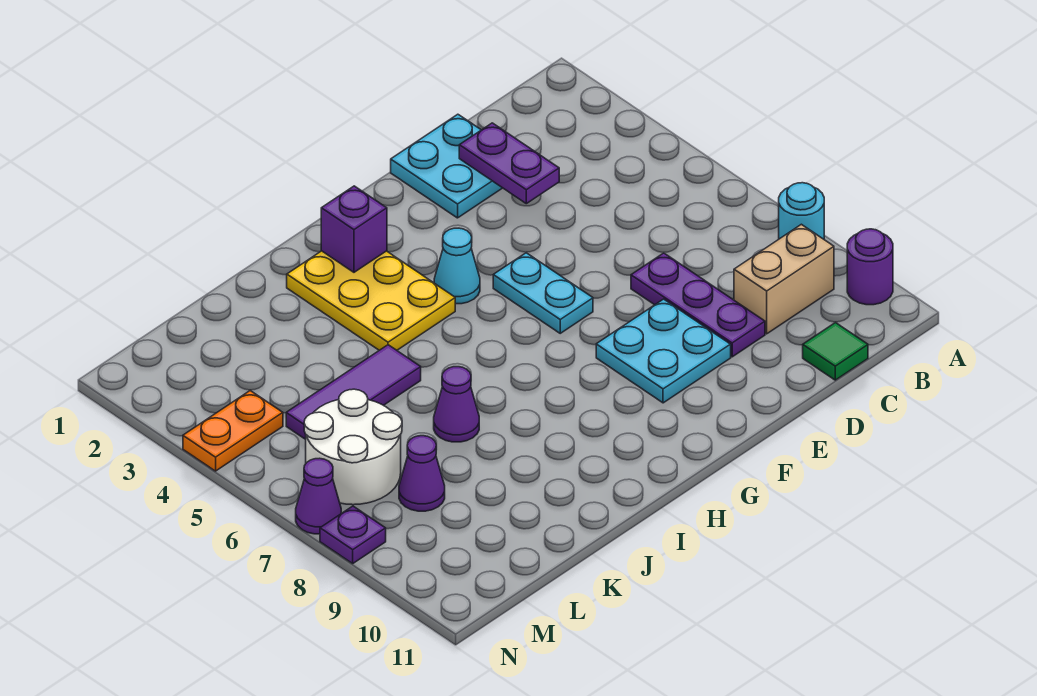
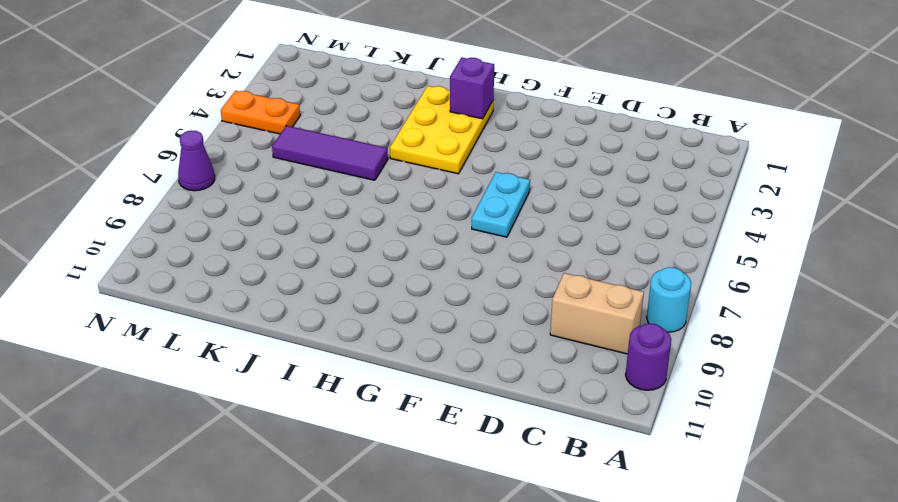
none -> green tile C11 level 1
none -> cyan plate D1:E2 level 1
none -> purple plate D7:D9 level 1

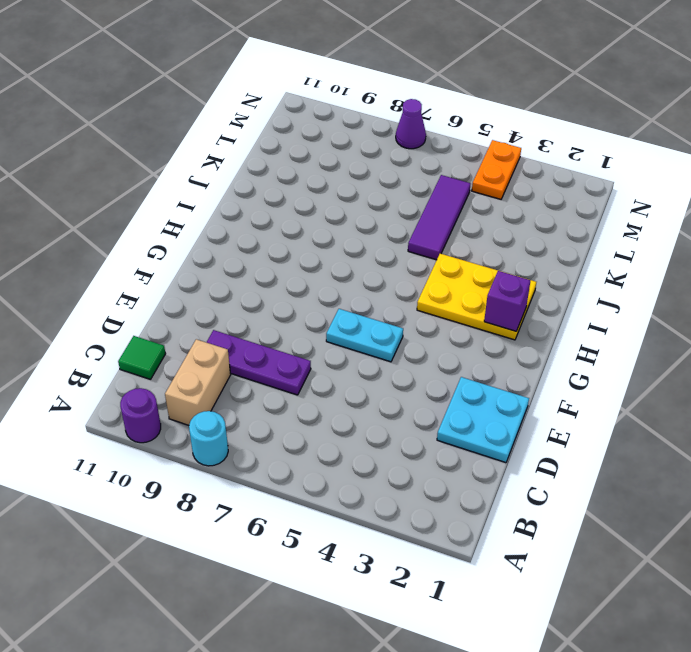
none -> cyan plate E8:F9 level 1
none -> cyan cone G4 level 1
none -> purple cone J7 level 1

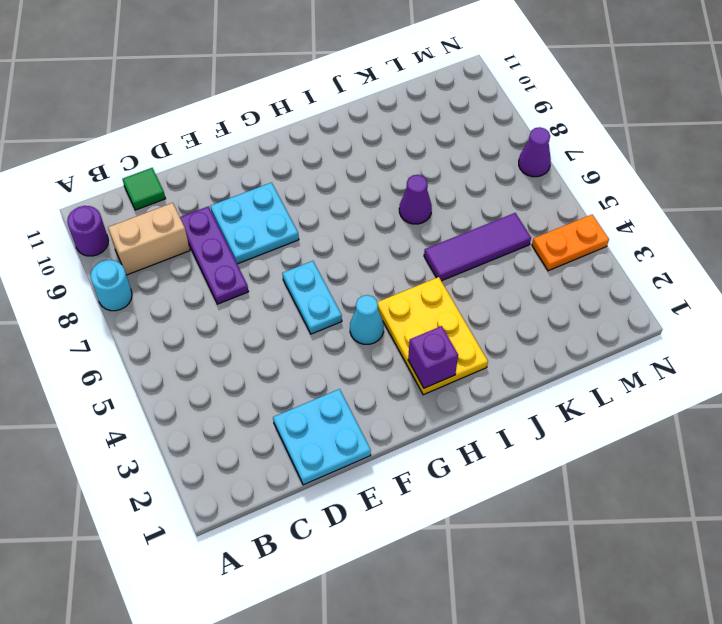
none -> white round brick L6:M7 level 1
none -> purple cone L8 level 1
none -> purple plate N8 level 1

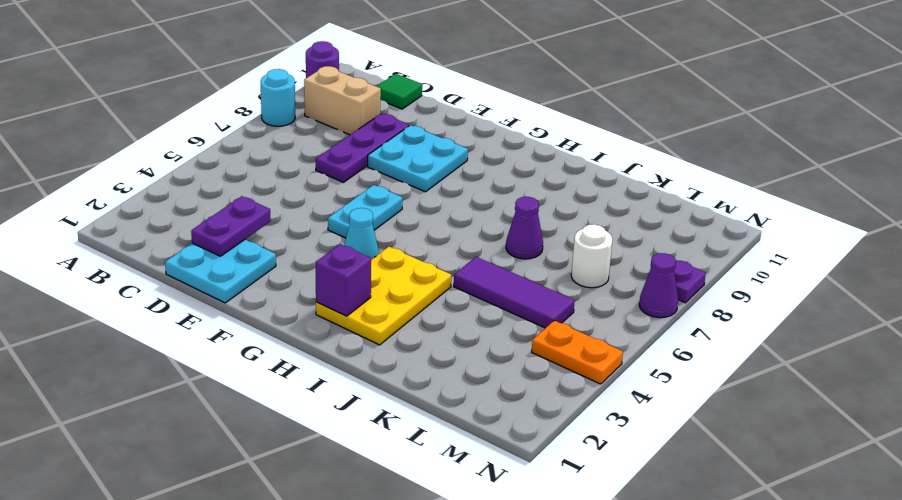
white round brick L7 level 1 -> white round brick L6:M7 level 1
none -> purple cone L8 level 1

